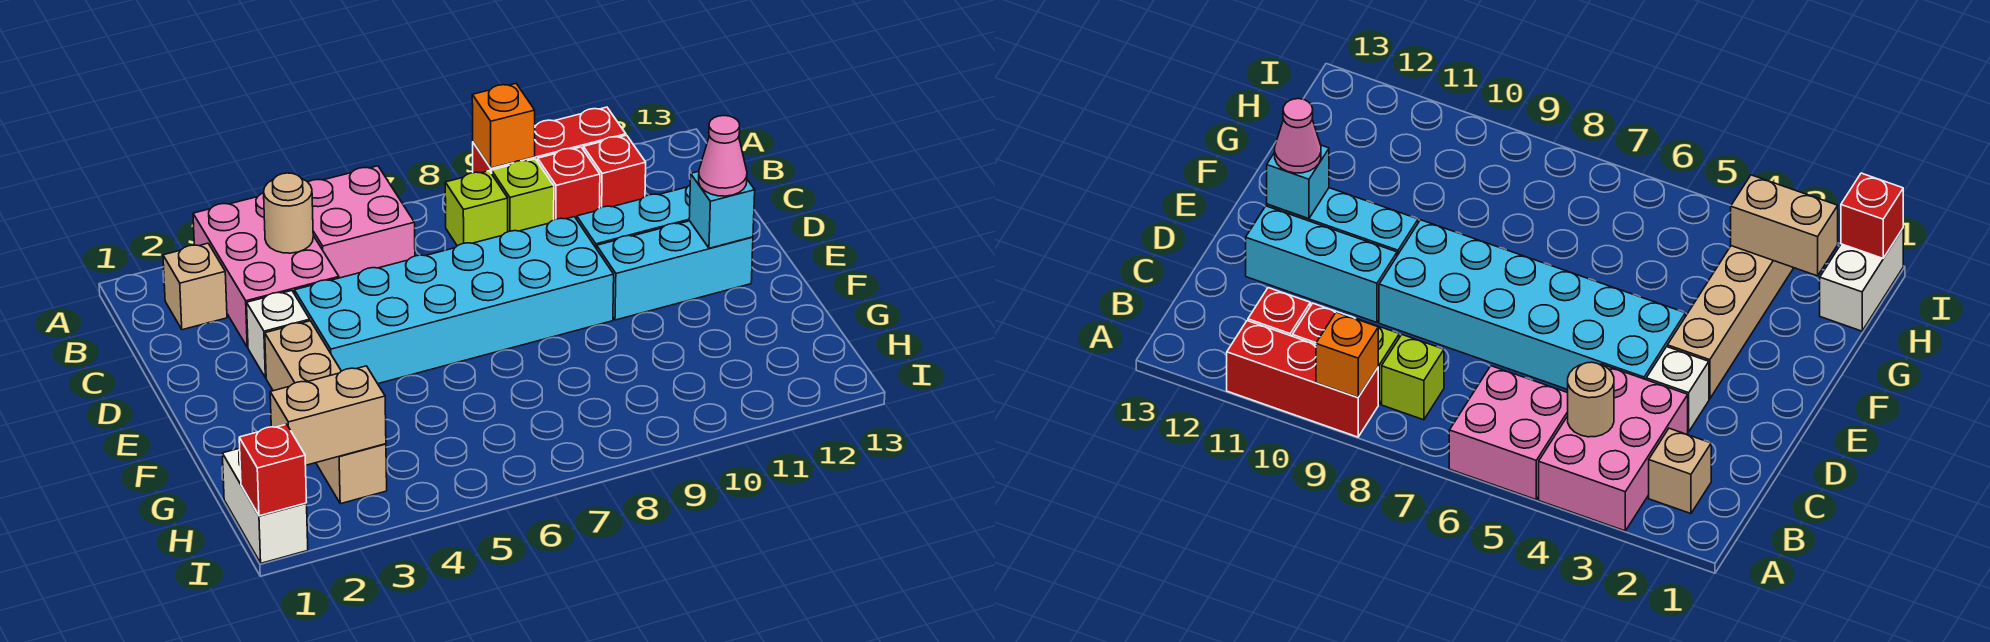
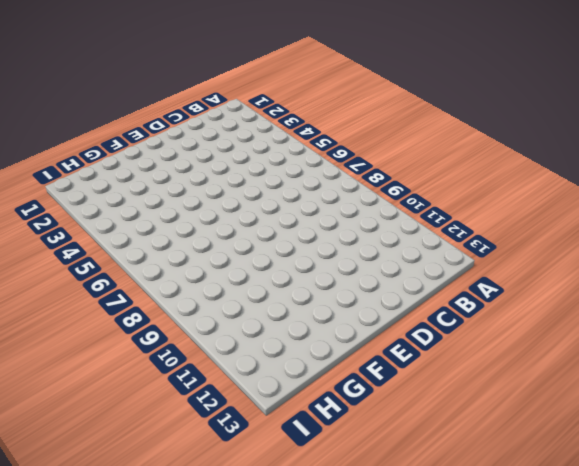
none -> pink brick A3:C4 level 1
none -> pink brick A5:B6 level 1
none -> red brick A9:A11 level 1

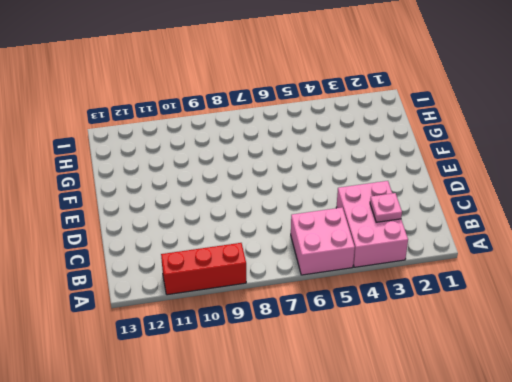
pink plate B3 level 2 -> none
none -> tan brick B2 level 1
none -> lime brick B8 level 1
none -> lime brick B9 level 1

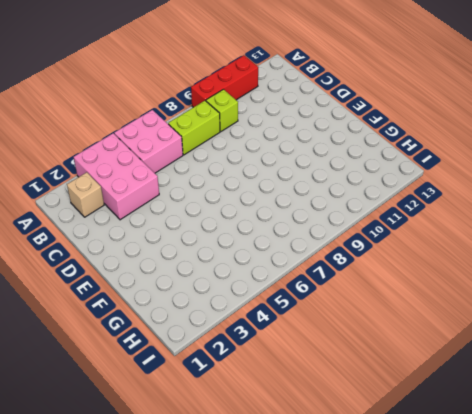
lime brick B7:B8 level 1 -> lime brick B8 level 1
none -> red brick B10 level 1
none -> red brick B11 level 1
none -> white brick D3 level 1

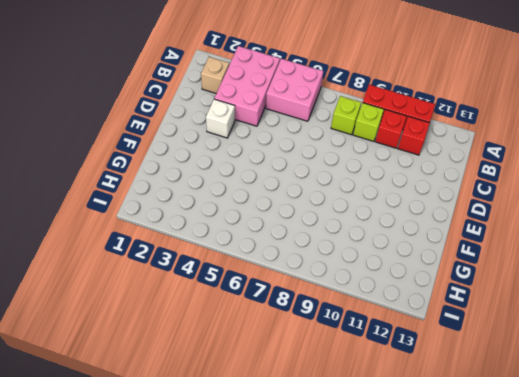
none -> cyan brick D4:E9 level 1
none -> cyan brick D10:D12 level 1
none -> tan brick E3:H3 level 1

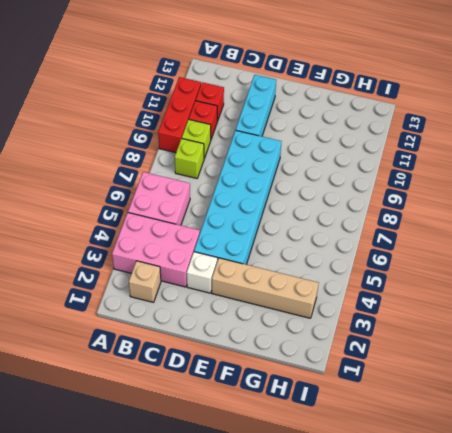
none -> cyan brick E10:E12 level 1
none -> white brick H1:I1 level 1
none -> orange brick A9 level 2

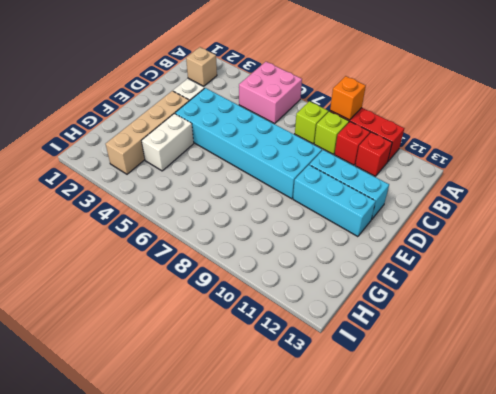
white brick F4:G4 level 1 -> white brick H1:I1 level 1
none -> pink brick A3:C4 level 1
none -> tan round brick B4 level 2
none -> cyan brick E12 level 2

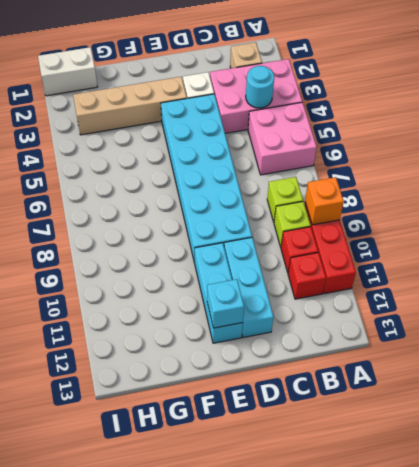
cyan round brick B4 level 2 -> tan round brick B4 level 2
none -> tan brick H2:H3 level 2
none -> red brick I1 level 2
none -> pink cone E12 level 3

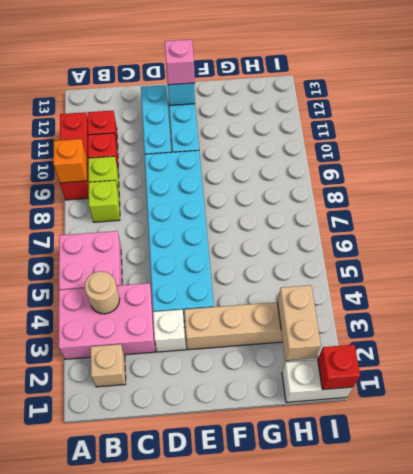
pink brick E12 level 3 -> pink cone E12 level 3

